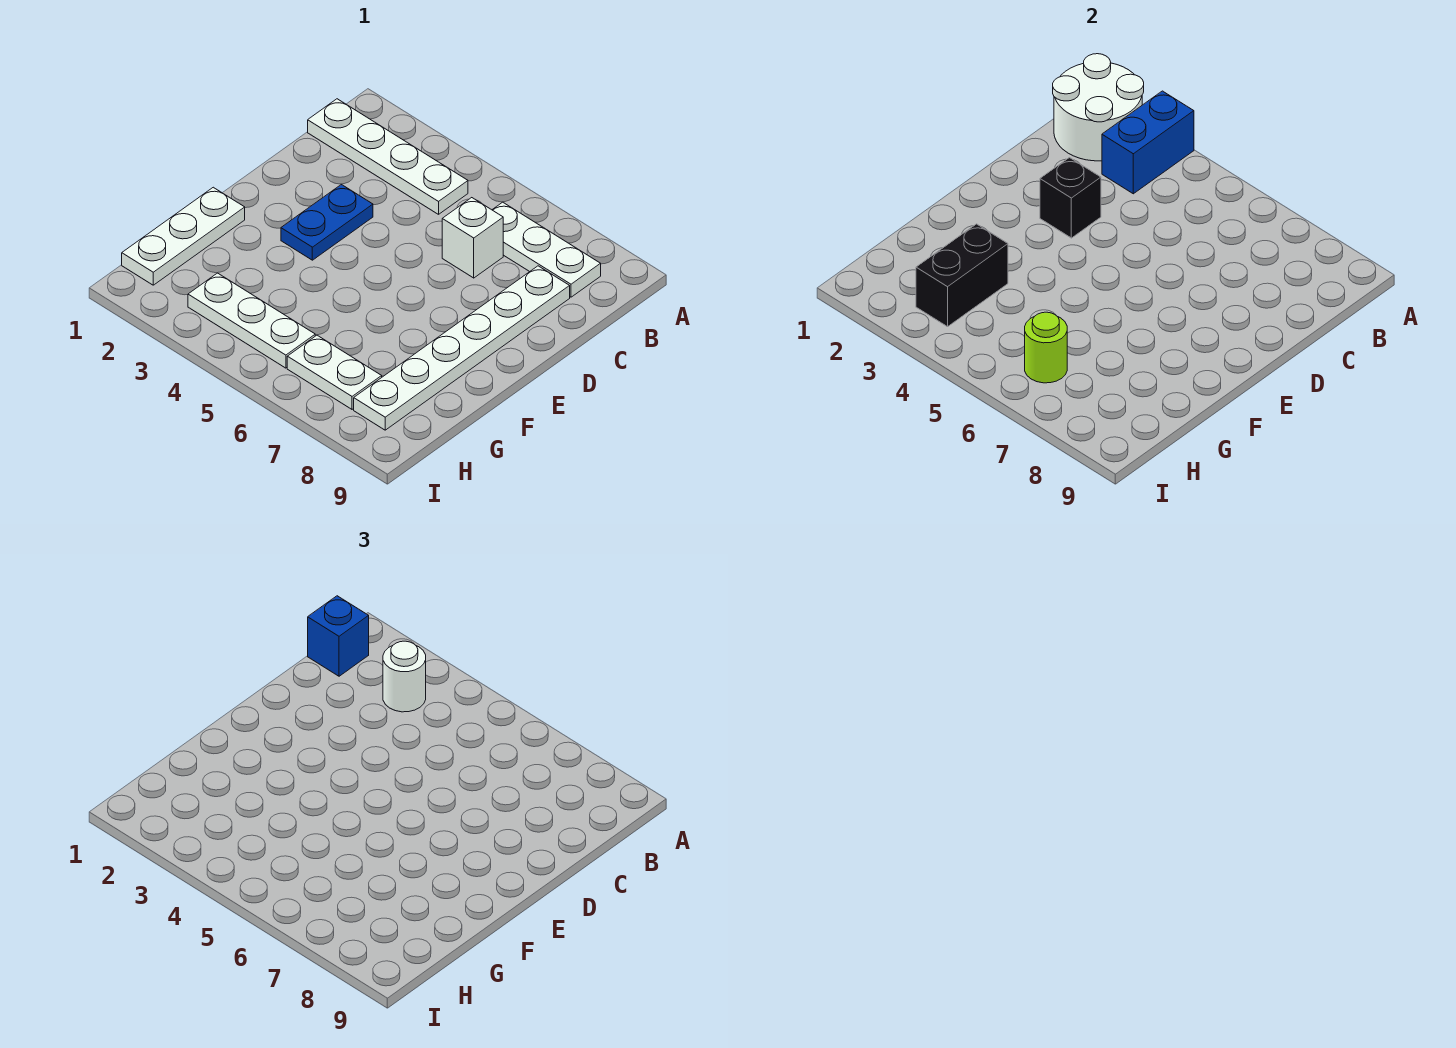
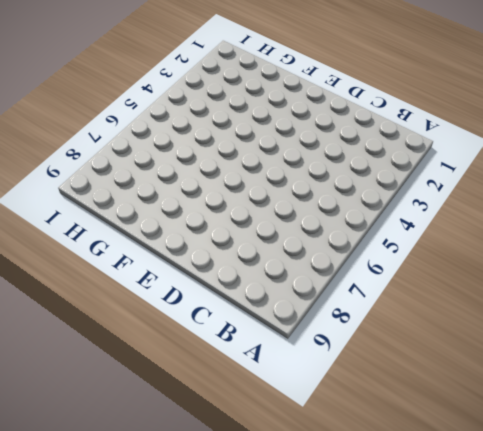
none -> white plate B1:B4 level 1
none -> white plate B6:B8 level 1
none -> white brick C6 level 1

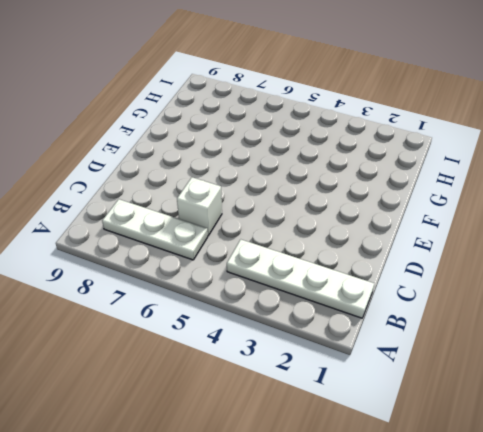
none -> white plate C8:H8 level 1
none -> blue plate D3:E3 level 1
none -> white plate F1:H1 level 1

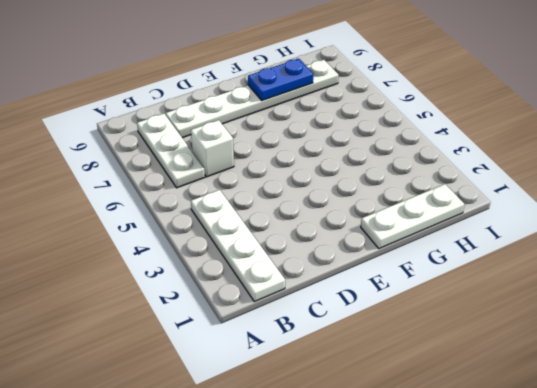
blue plate F8:G8 level 2 -> blue plate D3:E3 level 1
none -> white plate H3:H5 level 1
none -> white plate H6:H7 level 1
none -> white round brick A1:B2 level 2

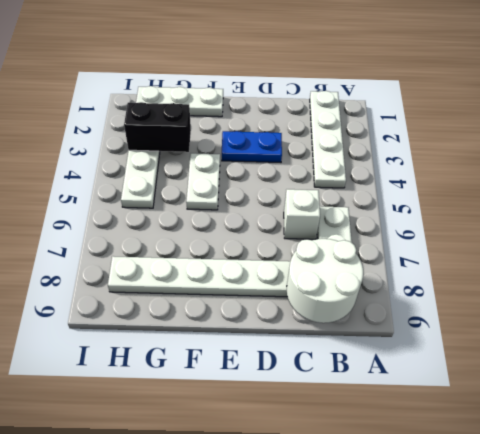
white round brick B8:C9 level 2 -> white round brick A1:B2 level 2
white plate F4:F5 level 1 -> white plate H6:H7 level 1
none -> blue brick A3:B3 level 2
none -> black brick D3 level 2
none -> lime round brick H6 level 2

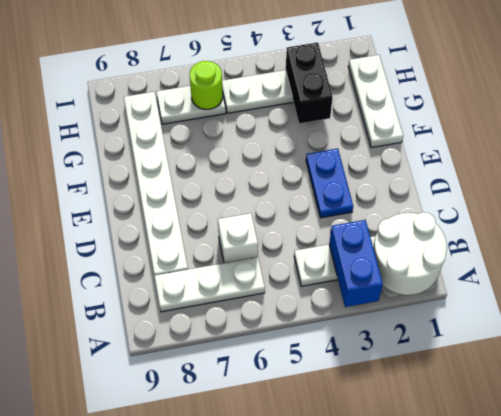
none -> black brick D3 level 2
none -> blue brick B1 level 3
none -> white round brick B3 level 3

